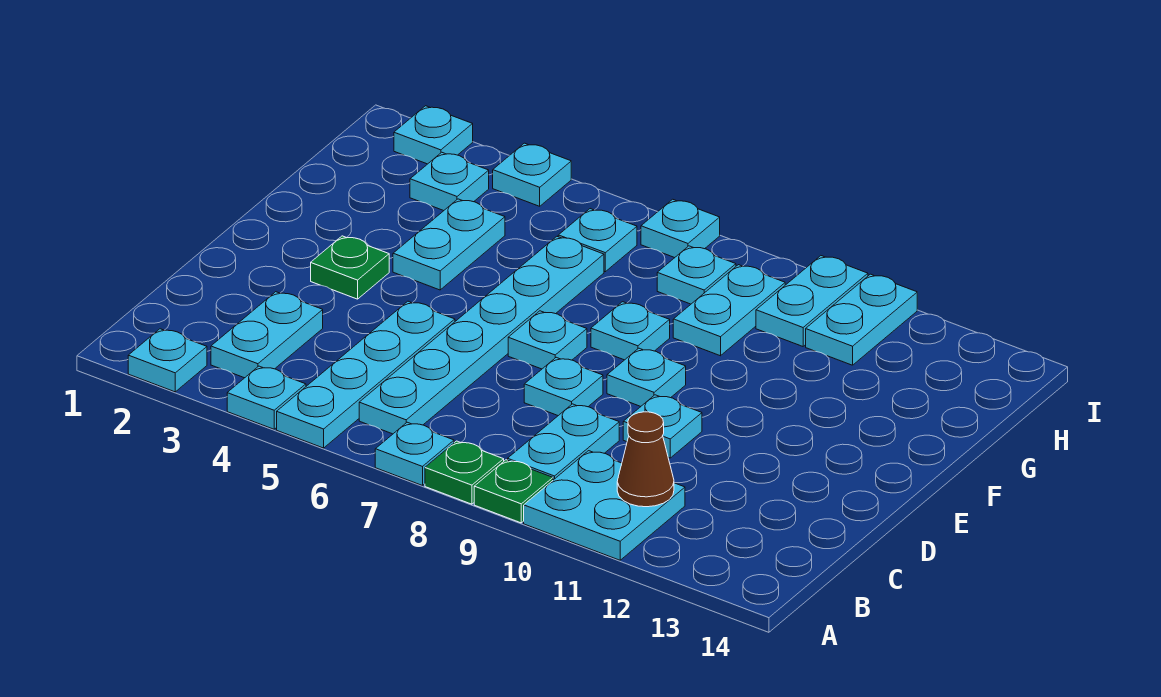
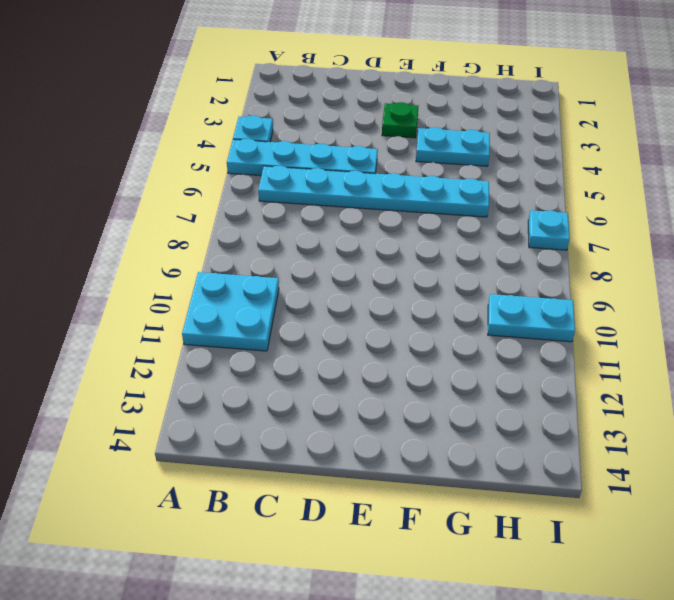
none -> cyan plate A2 level 1
none -> cyan plate A7 level 1
none -> green plate A8 level 1

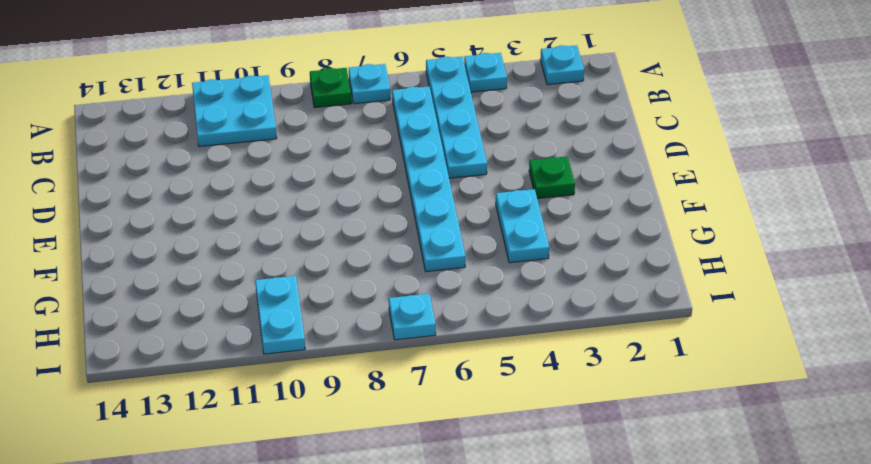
none -> green plate A9 level 1
none -> cyan plate B3:C3 level 1
none -> cyan plate B9:C9 level 1

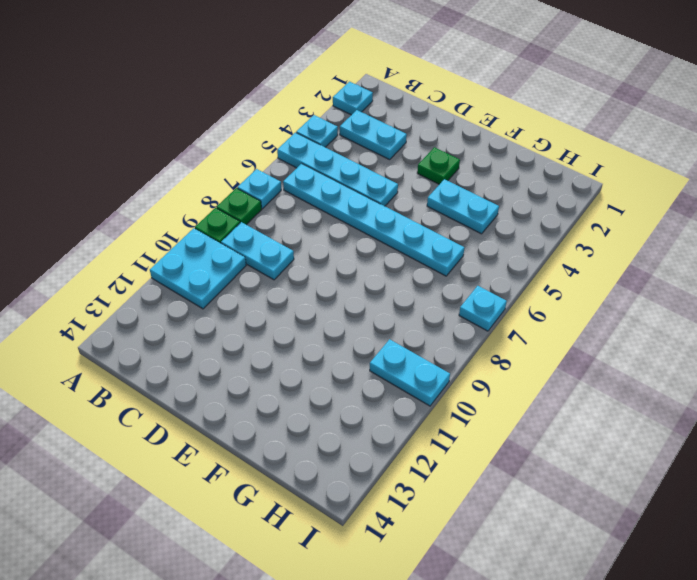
none -> cyan plate D8 level 1
none -> cyan plate D10 level 1
none -> cyan plate E7 level 1

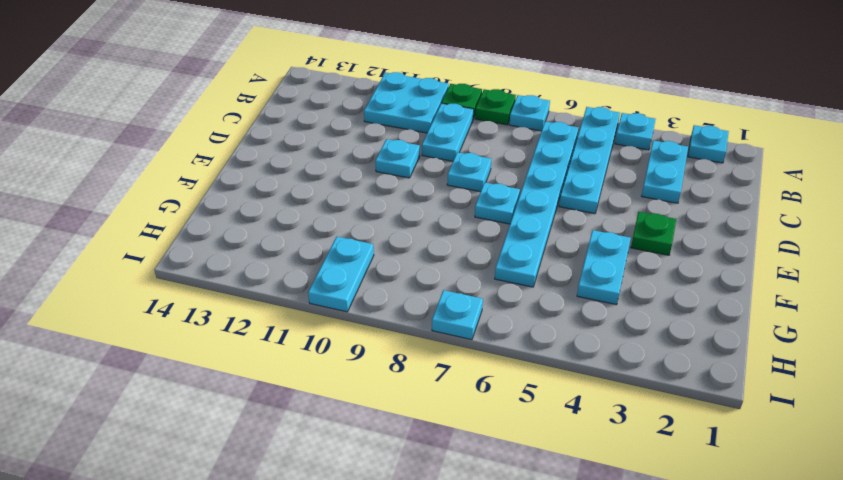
none -> cyan plate E9 level 1
none -> cyan plate F8 level 1
none -> cyan plate G9:H9 level 1

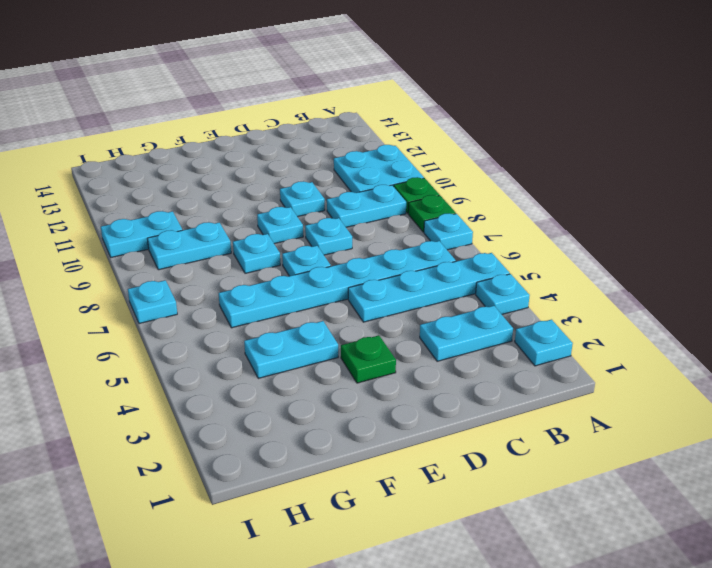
none -> cyan plate H3 level 1
none -> cyan plate H6 level 1
none -> cyan plate H8 level 1

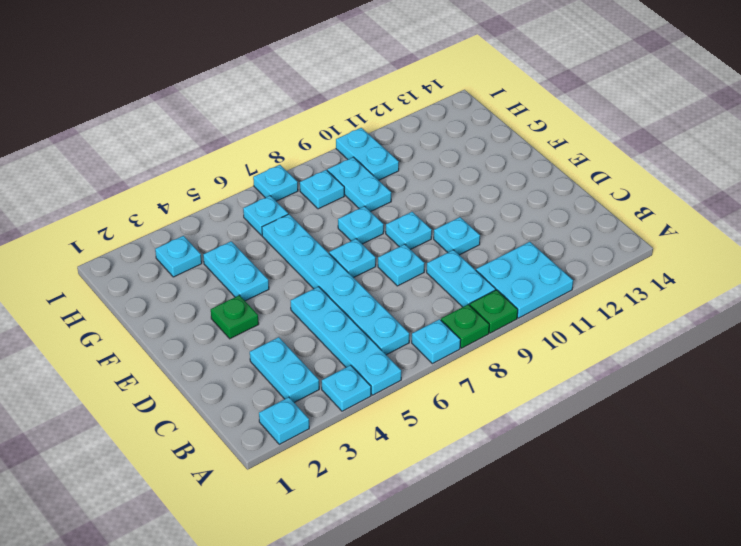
none -> cyan plate H11:I11 level 1
none -> cyan plate I2 level 1
none -> cyan plate I4 level 1

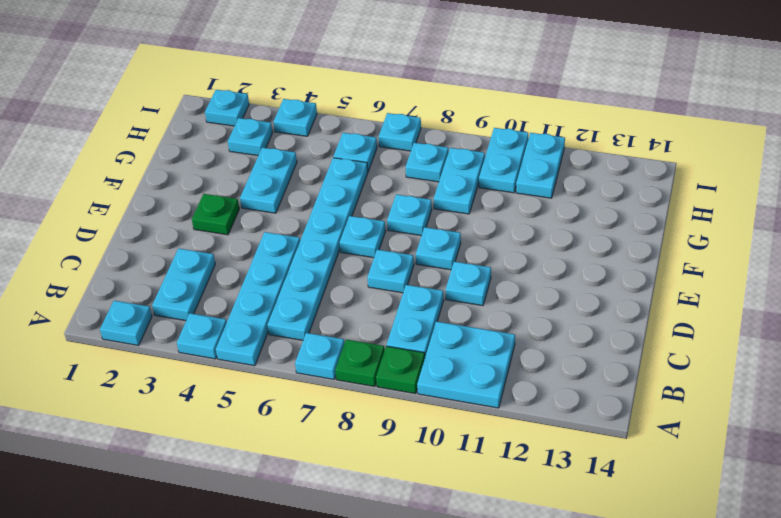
none -> brown cone B11 level 2

